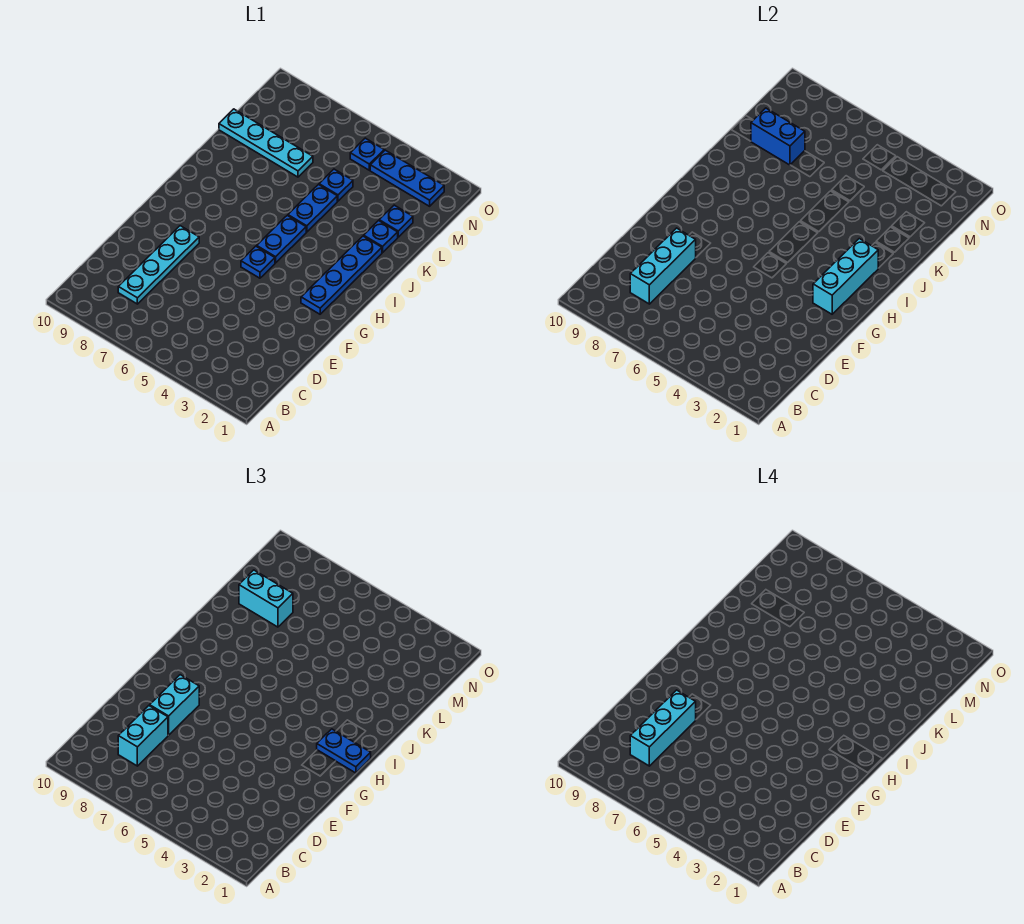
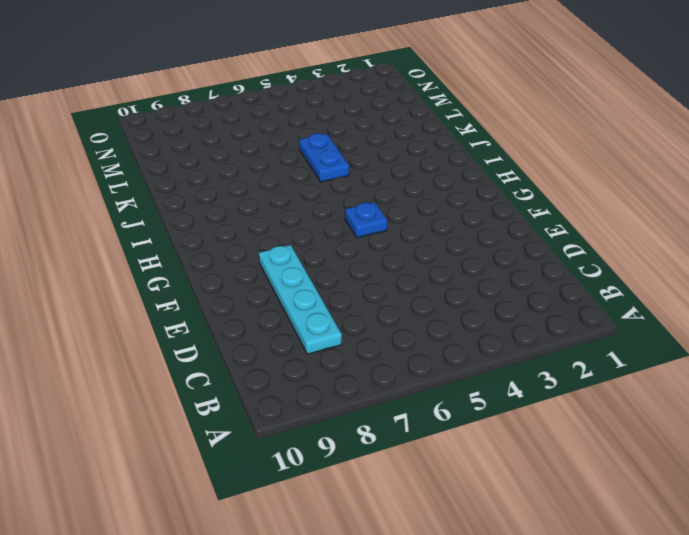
none -> blue plate G2:J2 level 1
none -> blue plate H5:I5 level 1
none -> blue plate K2 level 1

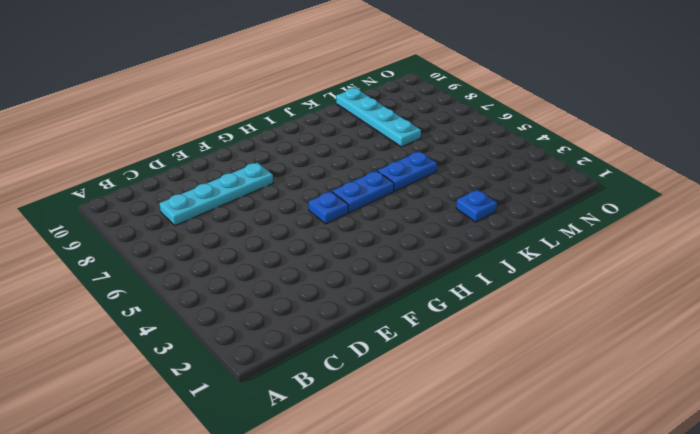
none -> blue plate G2:J2 level 1
none -> blue plate L2 level 1
none -> blue plate L5 level 1

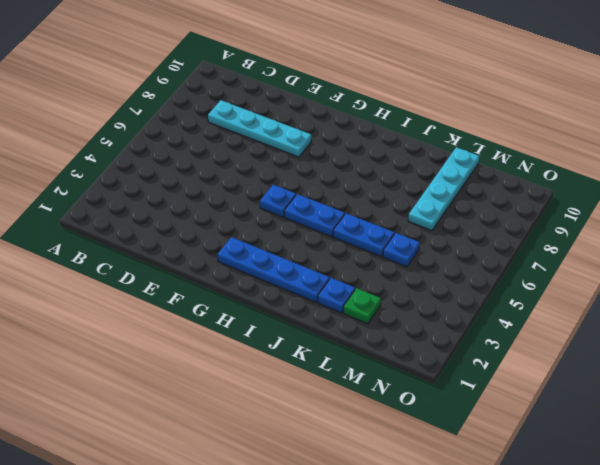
green plate L2 level 1 -> blue plate L2 level 1
none -> blue plate N2:N4 level 1
none -> blue plate N5 level 1
none -> cyan brick C8:E8 level 2

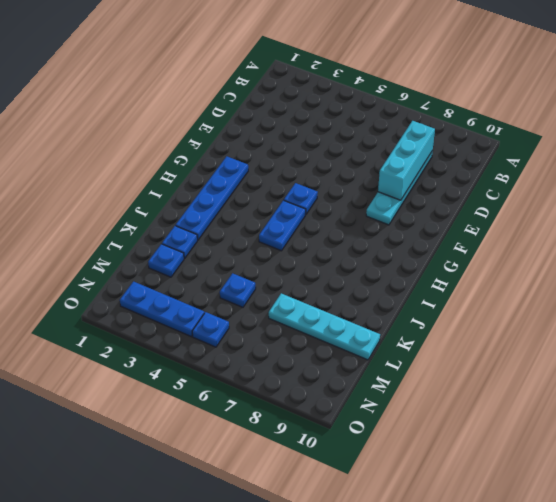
none -> blue plate J5:K5 level 1
none -> cyan brick G2:I2 level 2
none -> blue brick L8:L9 level 2

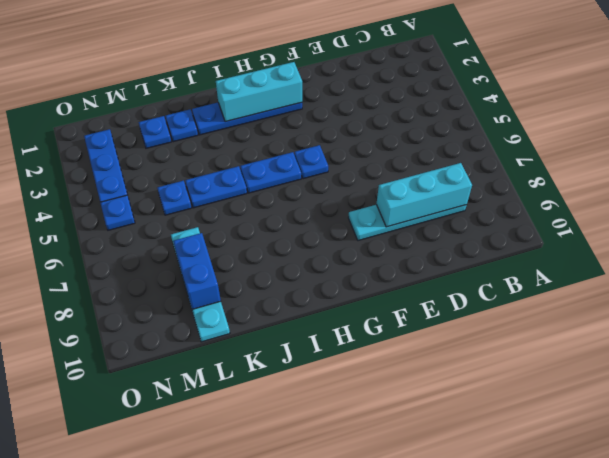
none -> cyan brick C8:D8 level 3
none -> cyan brick E8:F8 level 3
none -> blue plate H1:H2 level 3

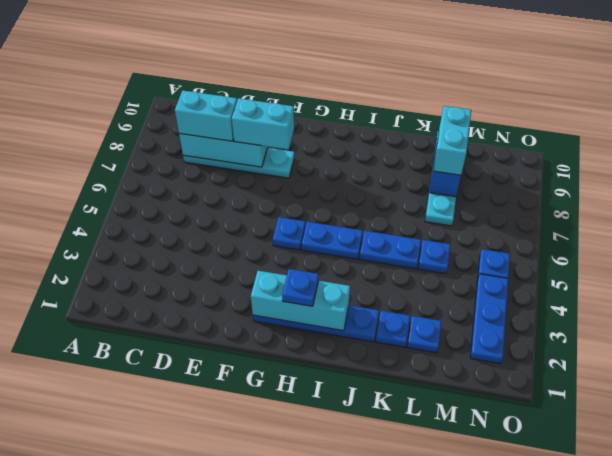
blue plate H2 level 3 -> blue plate H1:H2 level 3
none -> cyan brick C8:E8 level 4

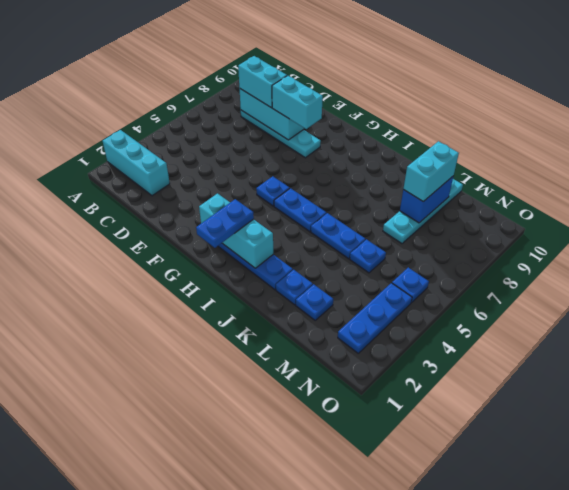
cyan brick A2:C2 level 1 -> cyan brick C8:E8 level 4

